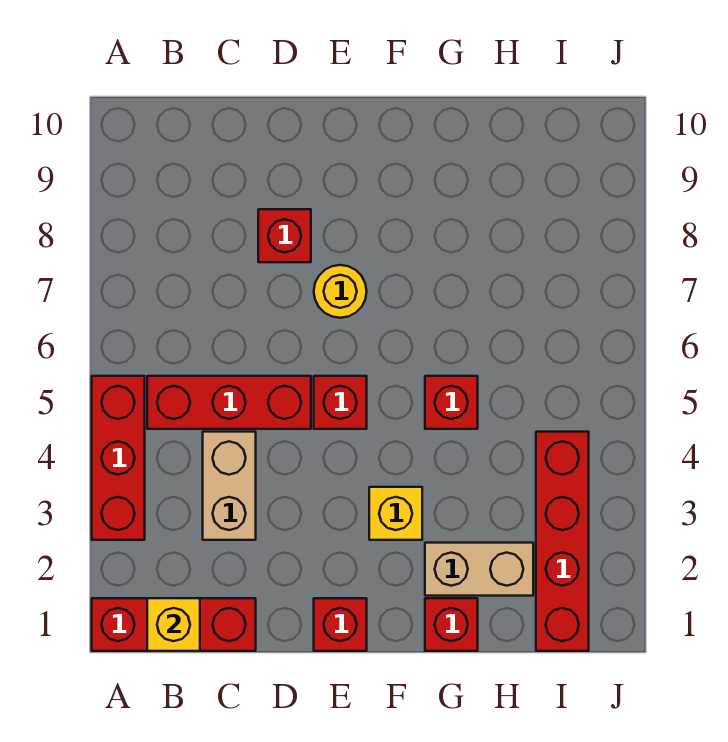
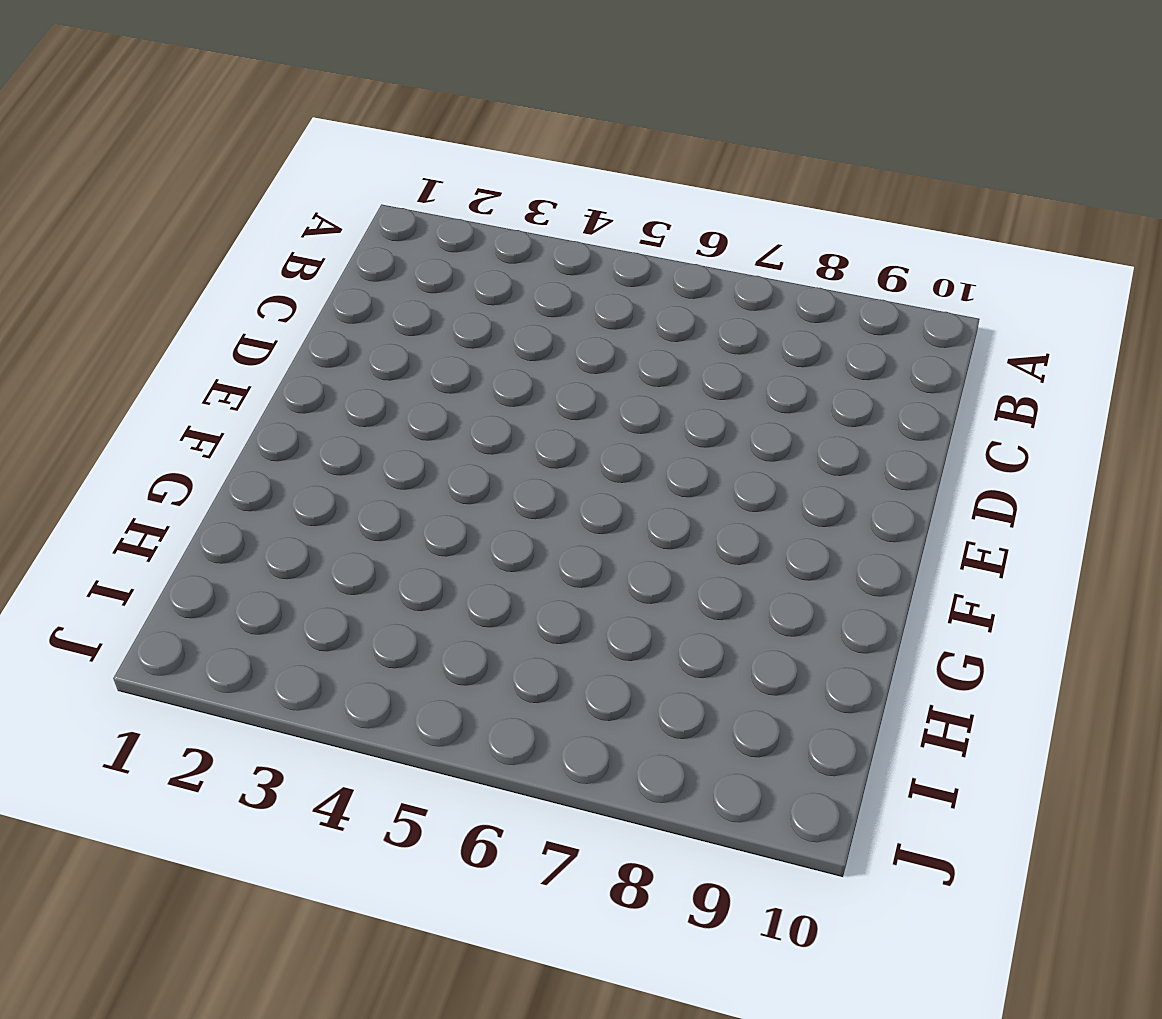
none -> red brick A1:C1 level 1
none -> red brick A3:A5 level 1
none -> red brick B5:D5 level 1

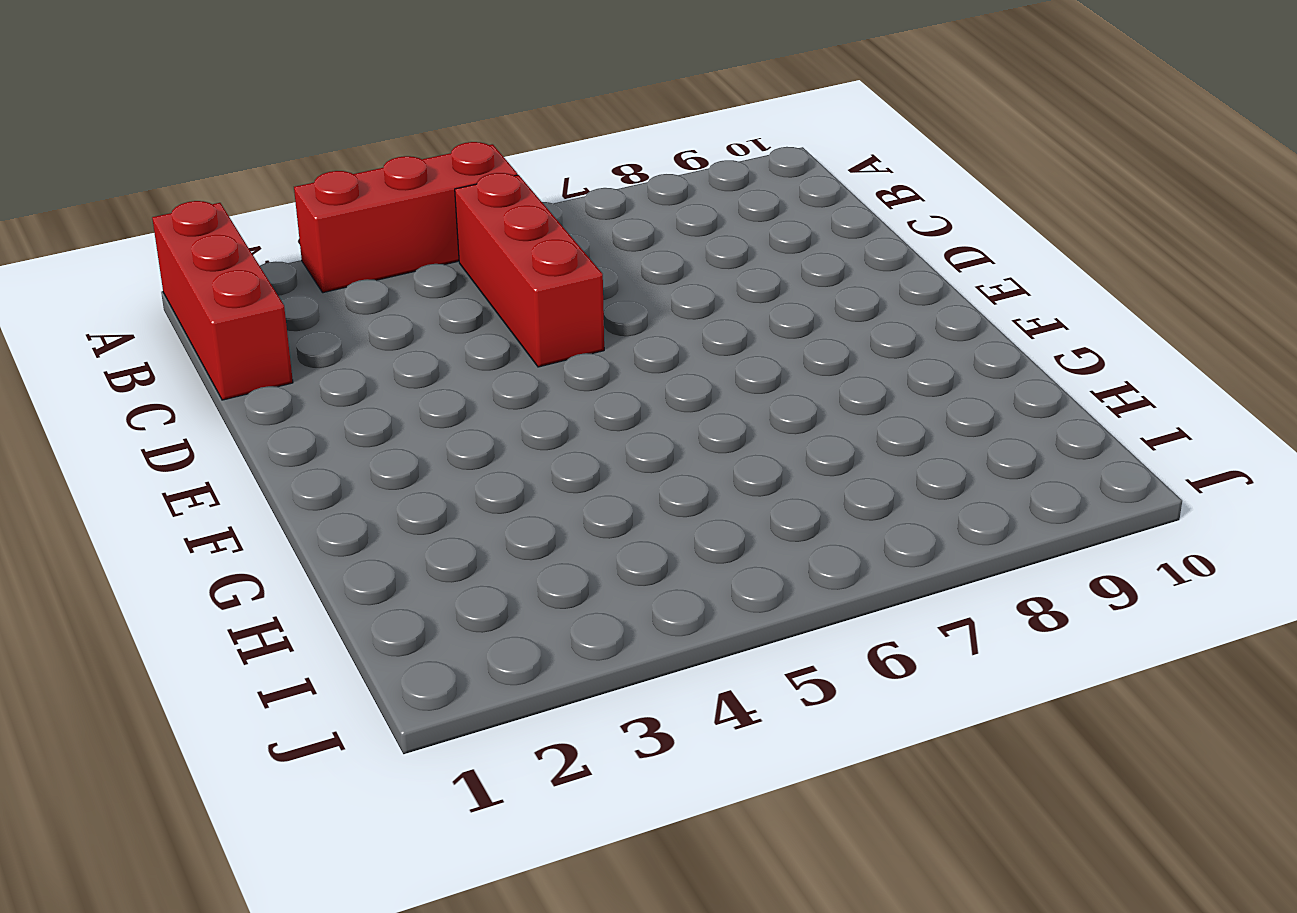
none -> tan brick C3:C4 level 1
none -> red brick D8 level 1
none -> red brick E1 level 1

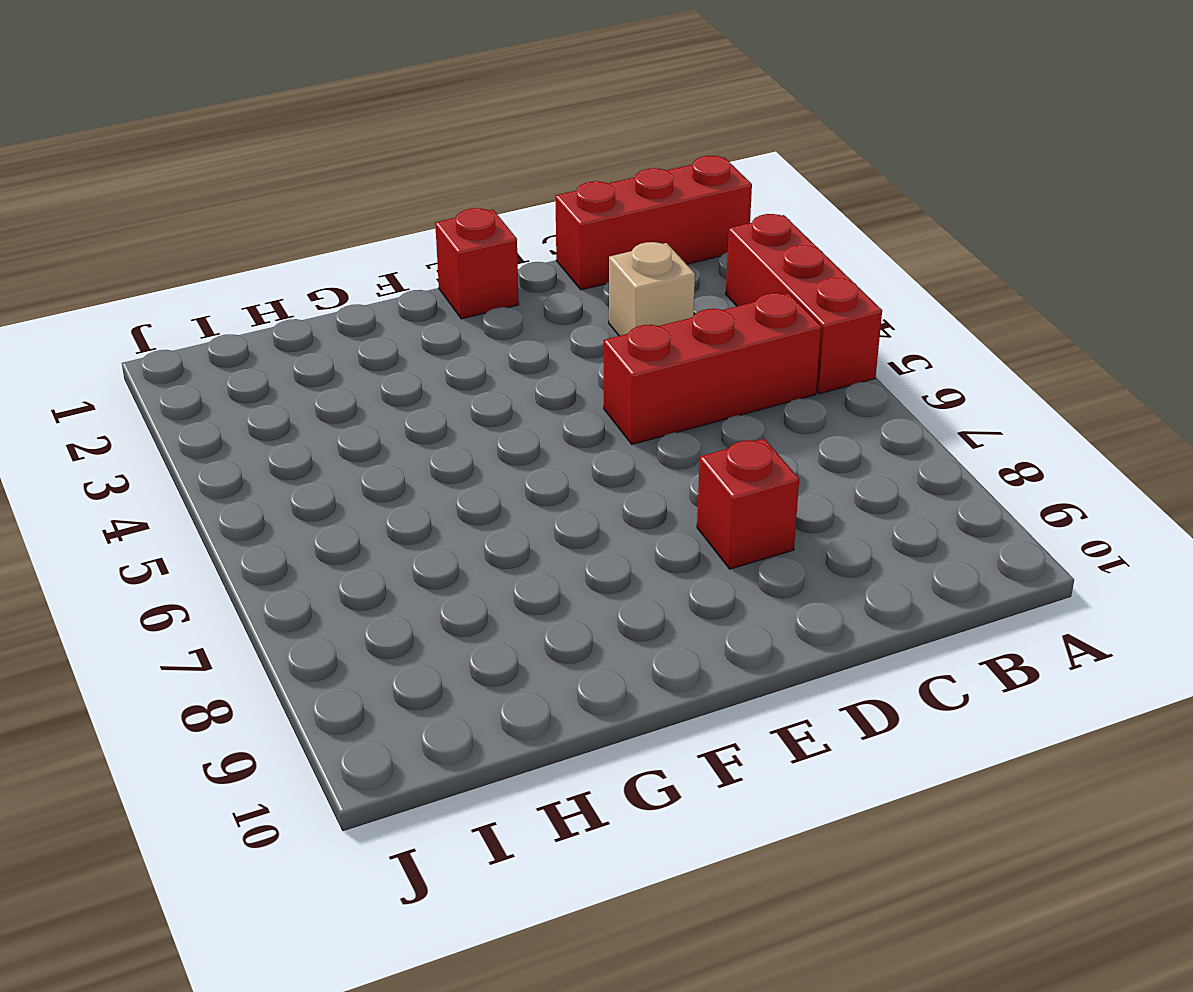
tan brick C3 level 1 -> tan brick C3:C4 level 1
none -> red brick E5 level 1
none -> yellow round brick E7 level 1
none -> yellow brick F3 level 1

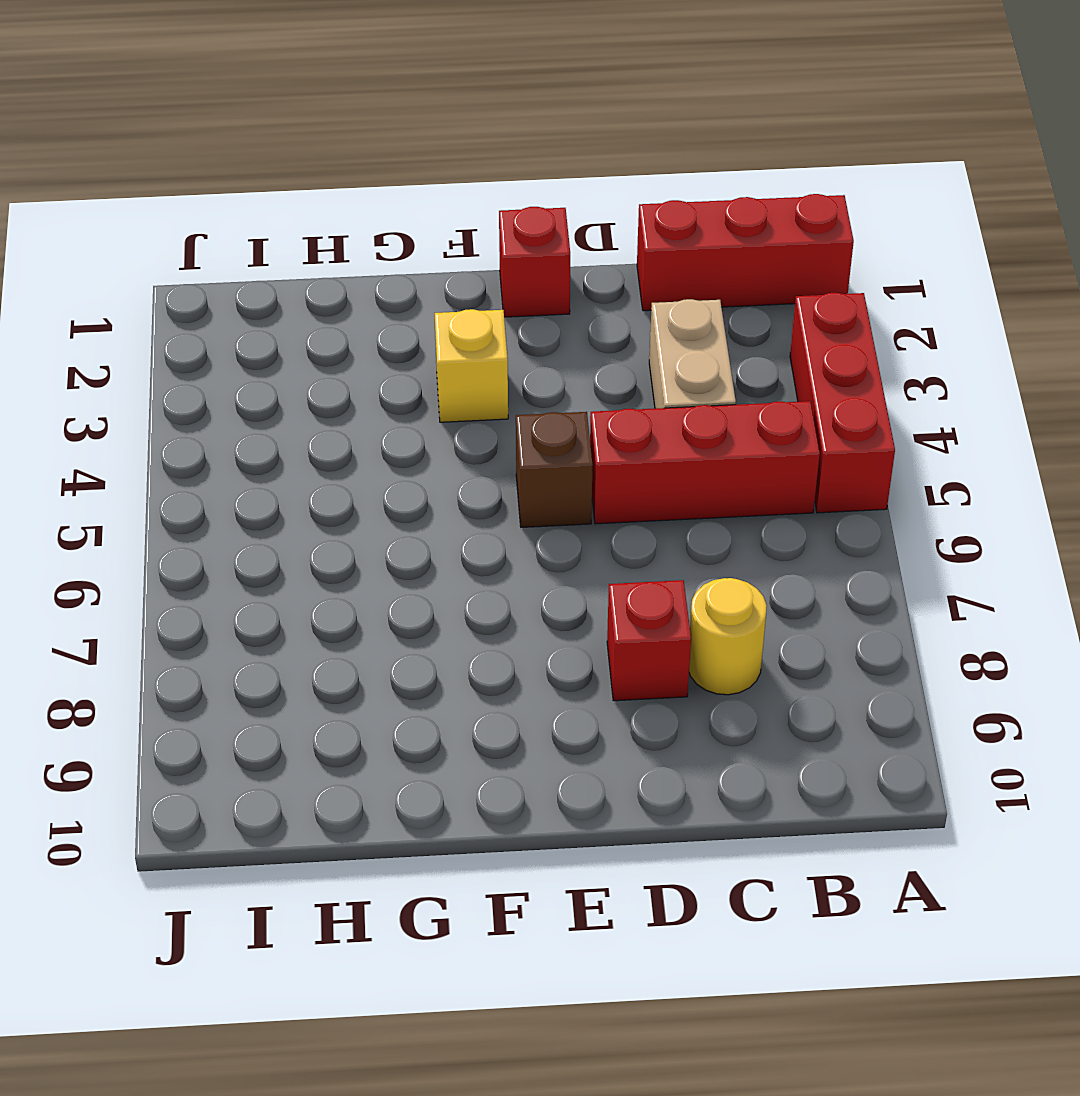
yellow round brick C8 level 1 -> yellow round brick E7 level 1
brown brick E5 level 1 -> red brick E5 level 1
none -> red brick G1 level 1
none -> tan brick G2:H2 level 1
none -> red brick G5 level 1

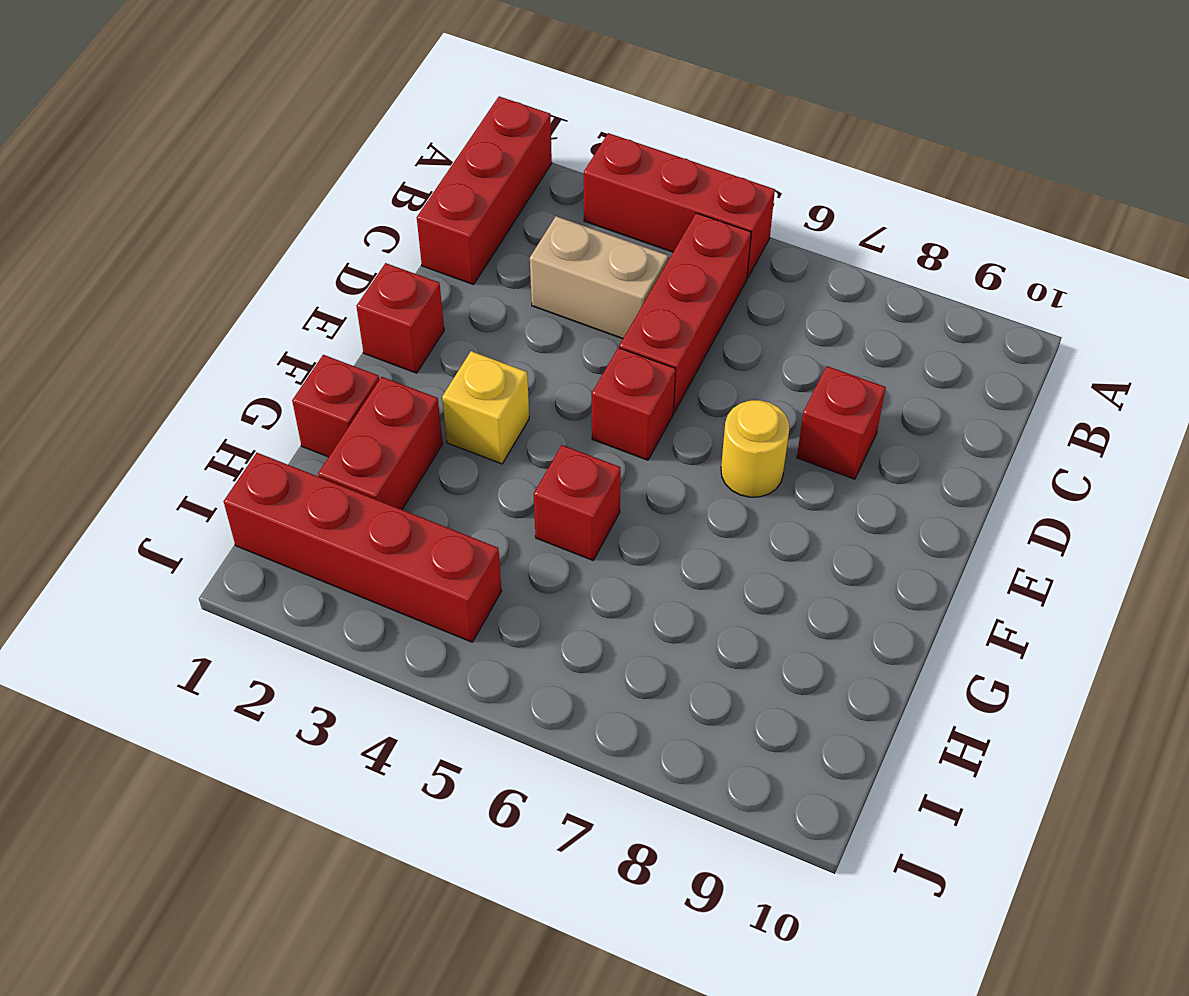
red brick G2:H2 level 1 -> tan brick G2:H2 level 1
none -> yellow brick B1 level 2

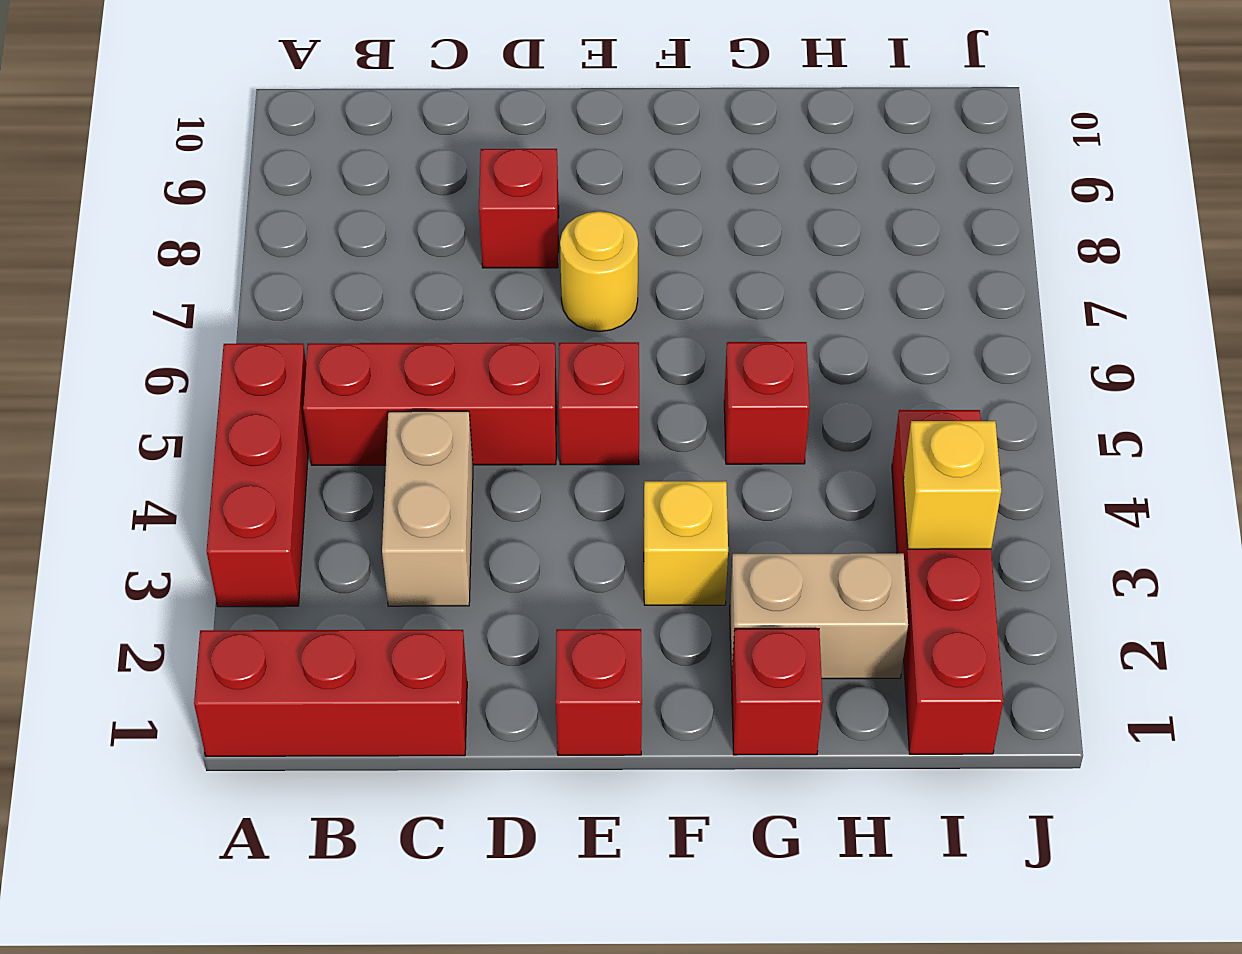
yellow brick I3 level 2 -> yellow brick B1 level 2

